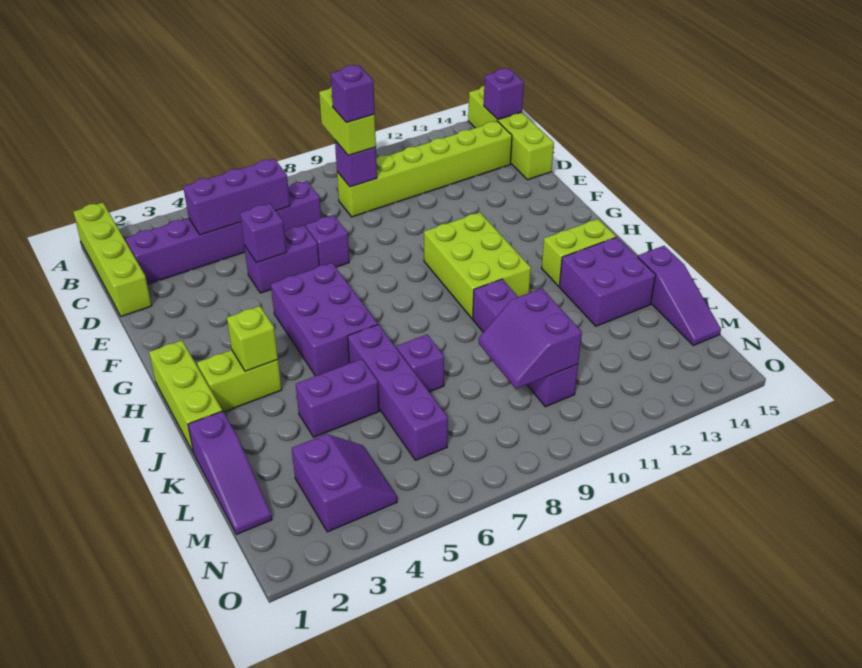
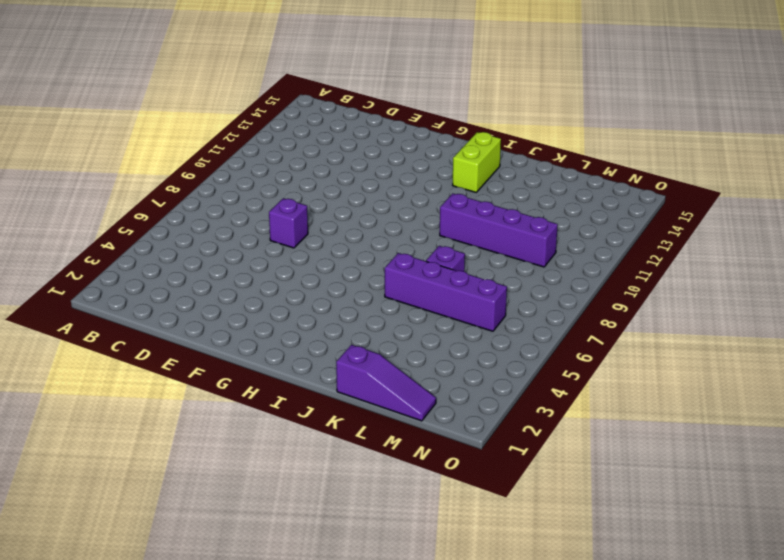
none -> lime brick A1:D1 level 1
none -> lime brick A15:D15 level 1
none -> purple brick C2:C7 level 1

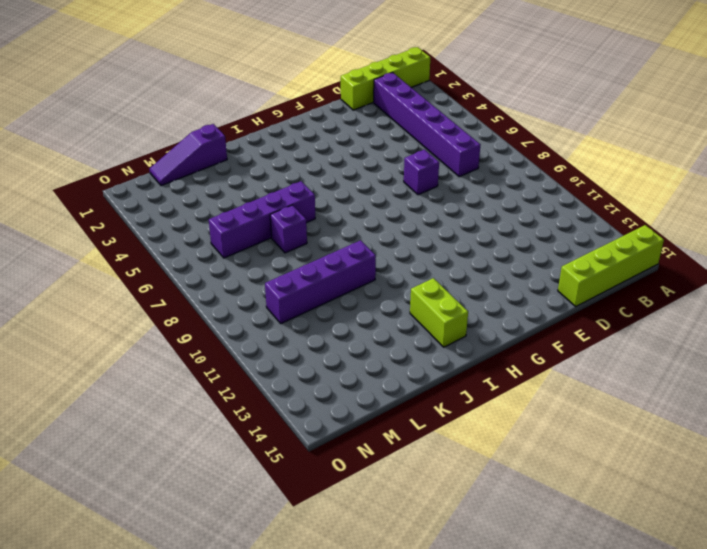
none -> lime brick C9:C14 level 1
none -> purple brick E5:E6 level 1
none -> purple brick G5:I6 level 1

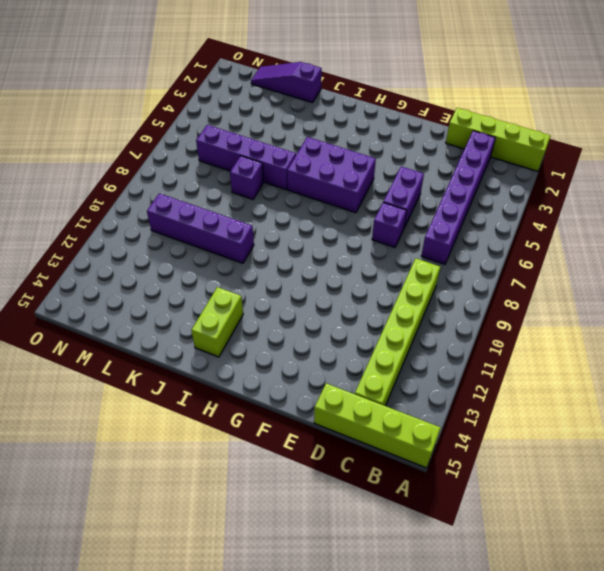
none -> lime brick G10:I11 level 1
none -> lime brick H1:J1 level 1
none -> lime brick I2:I3 level 1

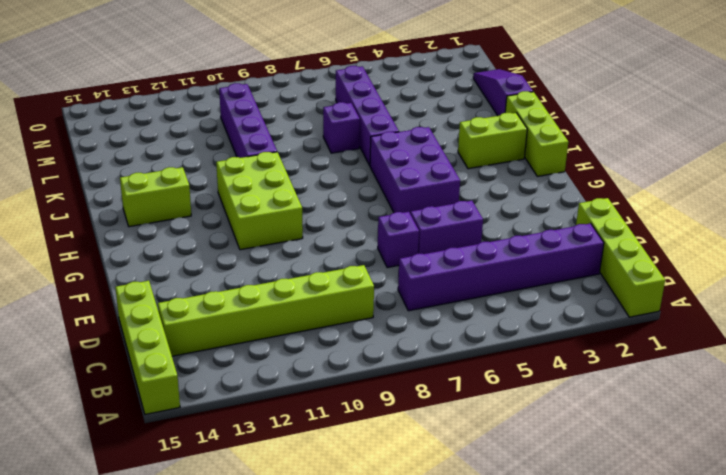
none -> purple brick J13:K14 level 1
none -> purple brick K4:K5 level 1
none -> purple slope K15:M15 level 1 top K

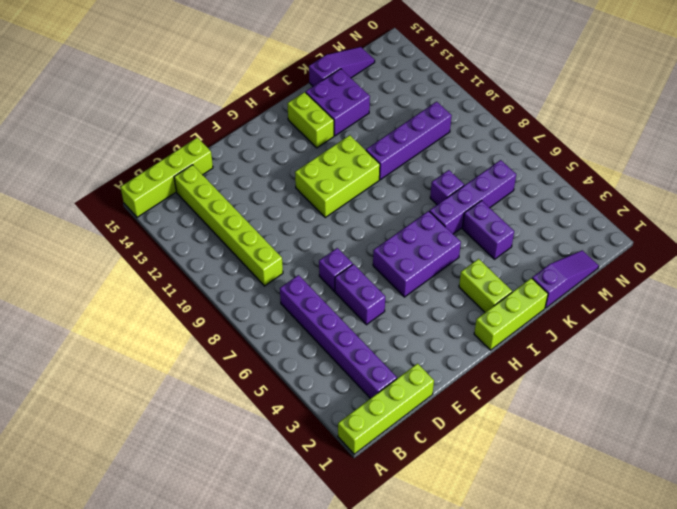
none -> purple slope M3:N4 level 1 top 3
none -> purple brick B15 level 2
none -> purple brick C4:C6 level 2

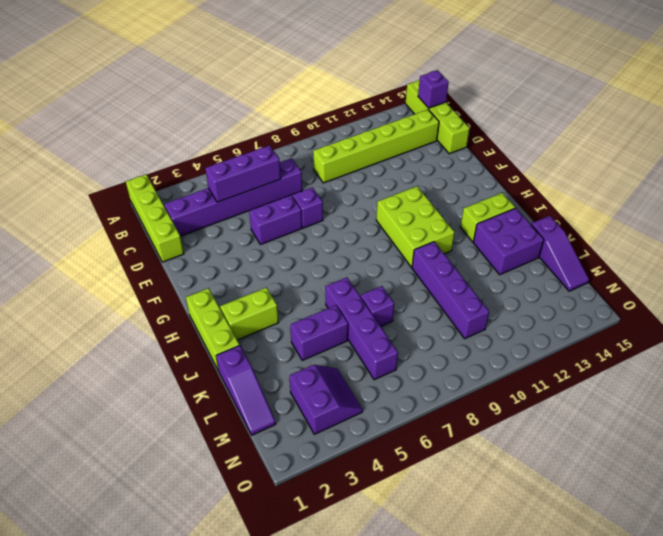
none -> purple brick G5:I6 level 1
none -> purple brick C9 level 2
none -> purple brick E5 level 2

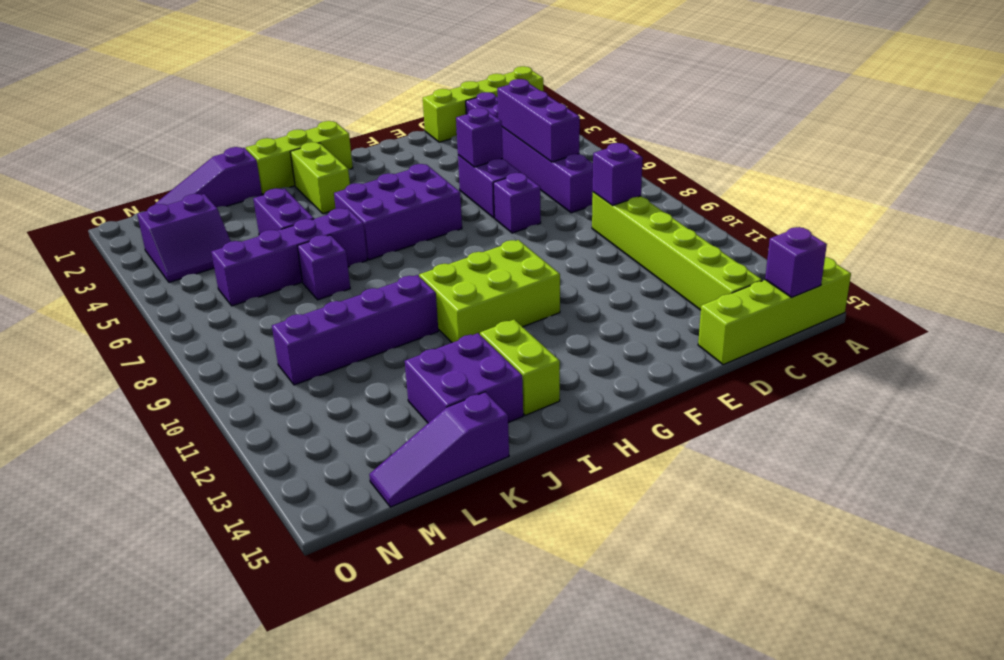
none -> lime brick I3 level 2
none -> purple slope L9:M10 level 2 top 10
none -> lime brick B9:C9 level 3

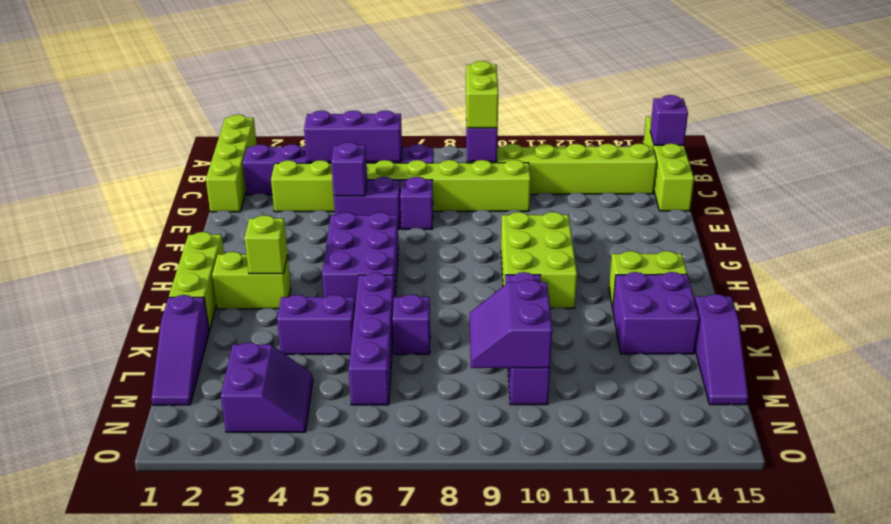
lime brick D3:D10 level 1 -> none
none -> purple brick C9 level 4

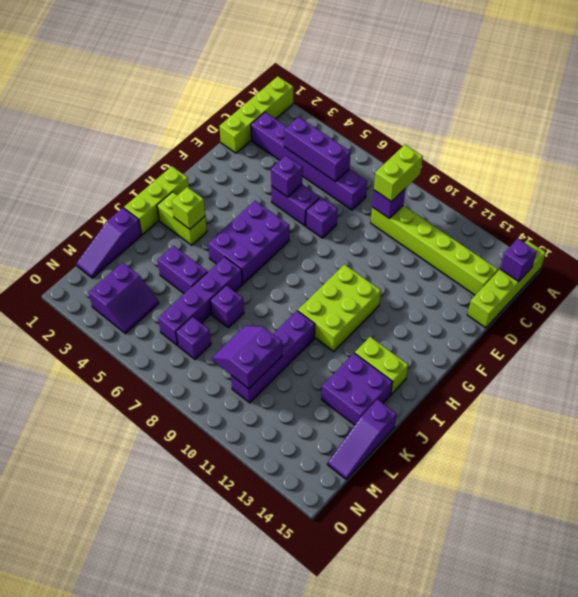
purple brick M7 level 1 -> purple brick C9 level 4

